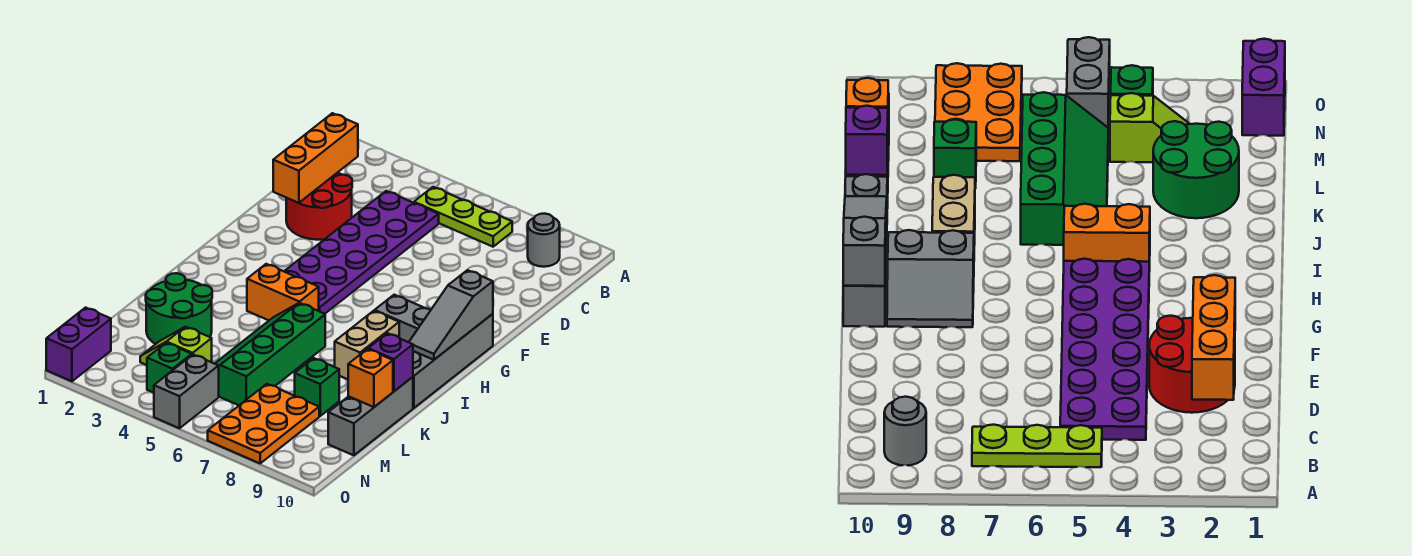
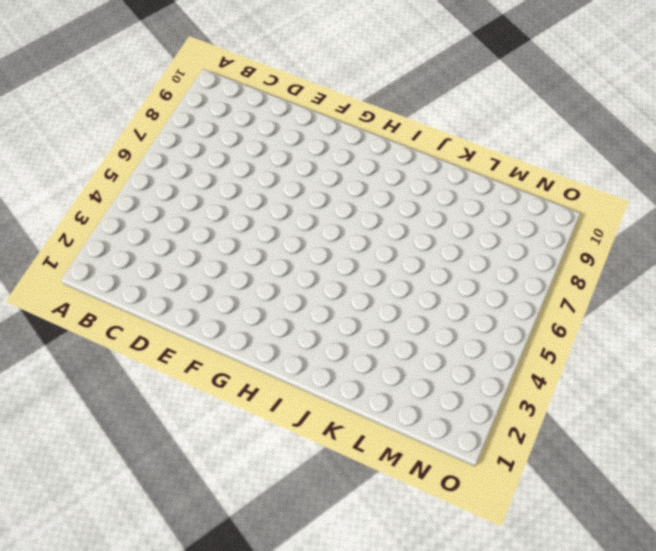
none -> lime plate B5:B7 level 1
none -> grey round brick B9 level 1
none -> purple plate C4:H5 level 1

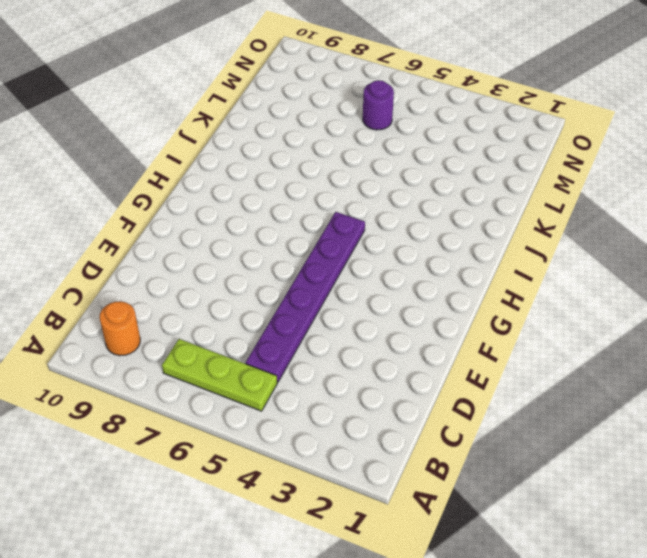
orange round brick B9 level 1 -> grey round brick B9 level 1
purple plate C5:H5 level 1 -> purple plate C4:H5 level 1
purple round brick M6 level 1 -> green slope J5:M6 level 1 top 6
none -> red round brick D2:E3 level 1
none -> grey slope G8:H9 level 1 top H
none -> grey brick G10:J10 level 1

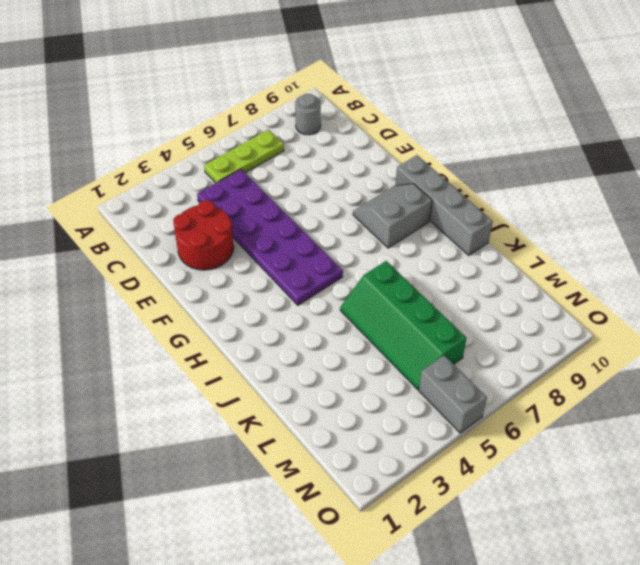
none -> orange brick I4:I5 level 1
none -> tan brick I8:J8 level 1
none -> green round brick K2:L3 level 1

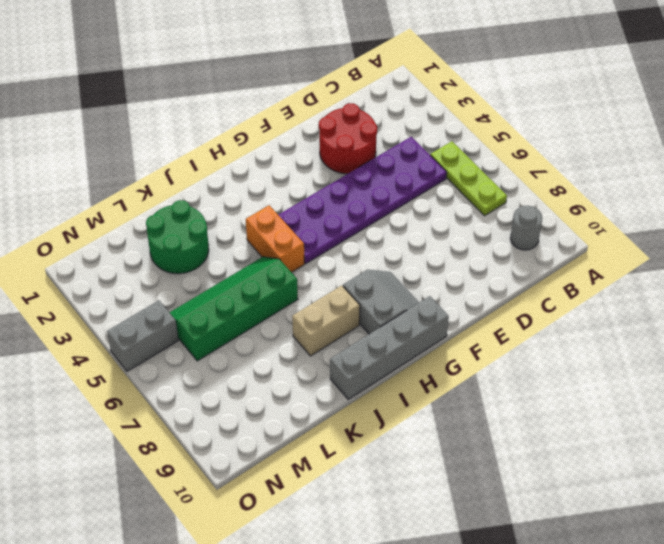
none -> grey brick K10:M10 level 1
none -> green brick L8 level 1
none -> lime slope M3:M4 level 1 top 4

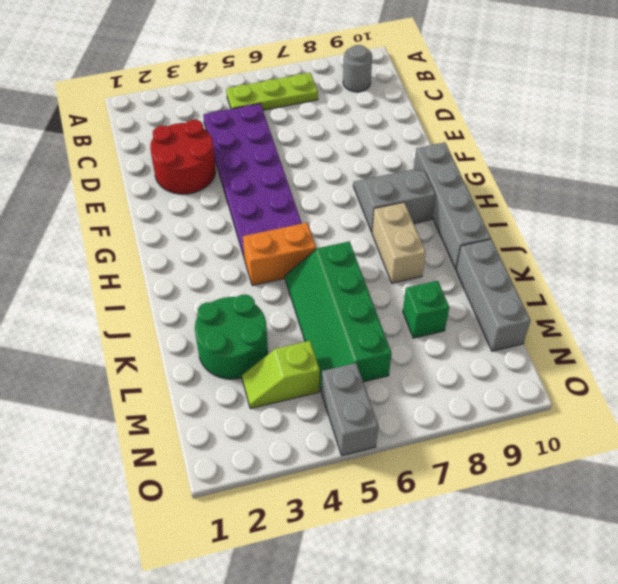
none -> orange plate M7:O8 level 1
none -> purple brick N1:O1 level 1
none -> green brick N4 level 1

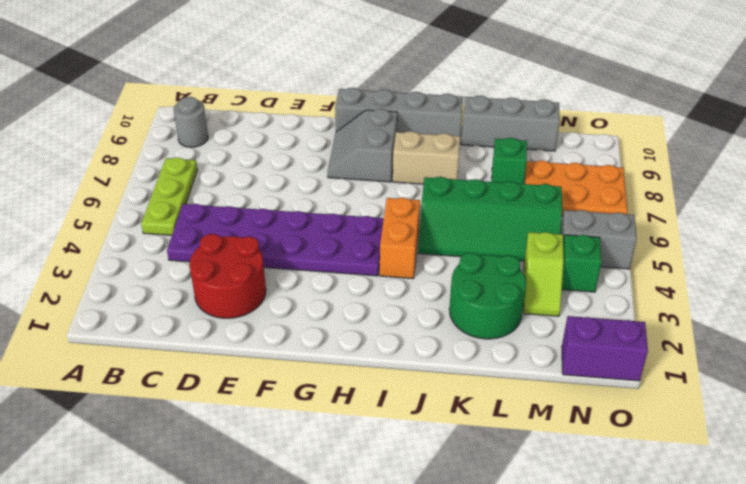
none -> orange brick C2:E2 level 2
none -> grey slope G10:I10 level 2 top G
none -> purple brick K10 level 2

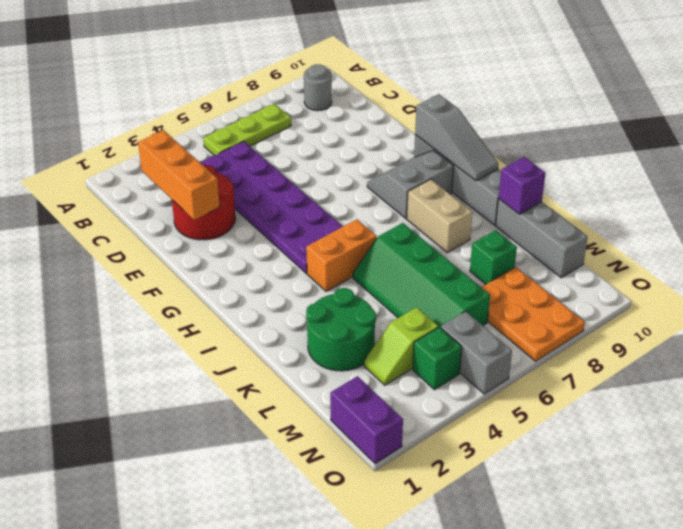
none -> orange brick L10 level 2

